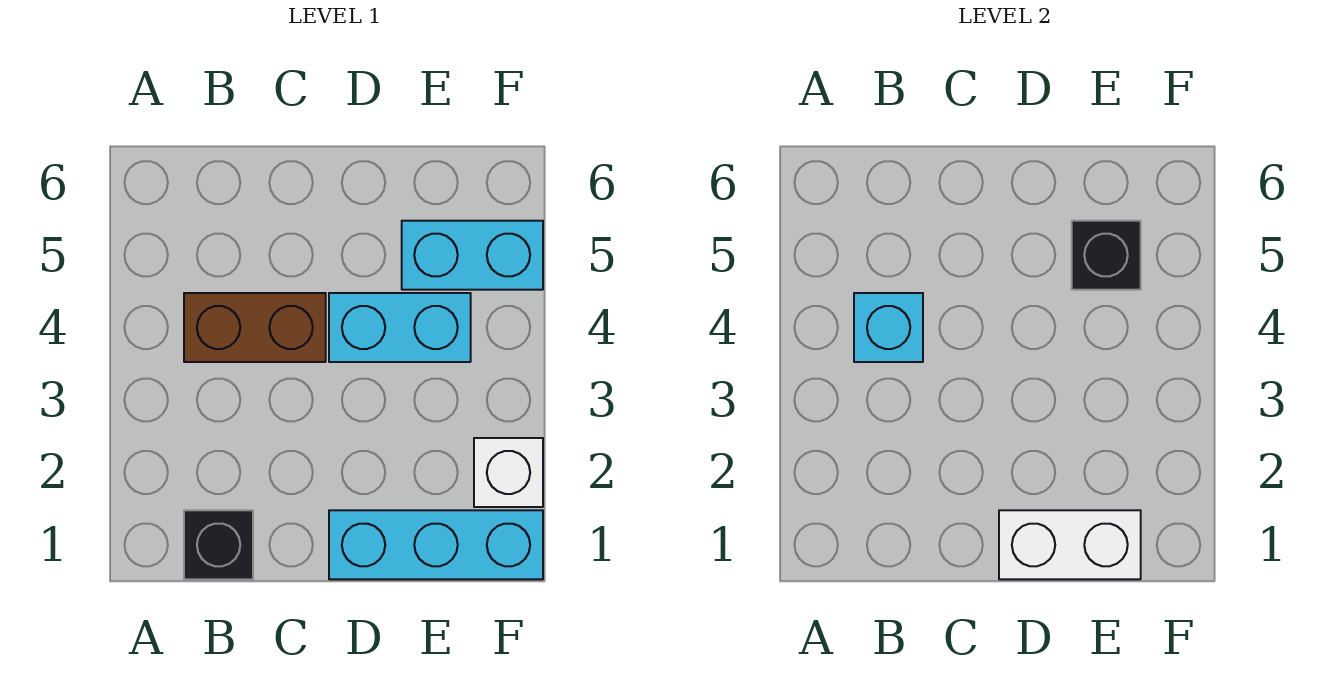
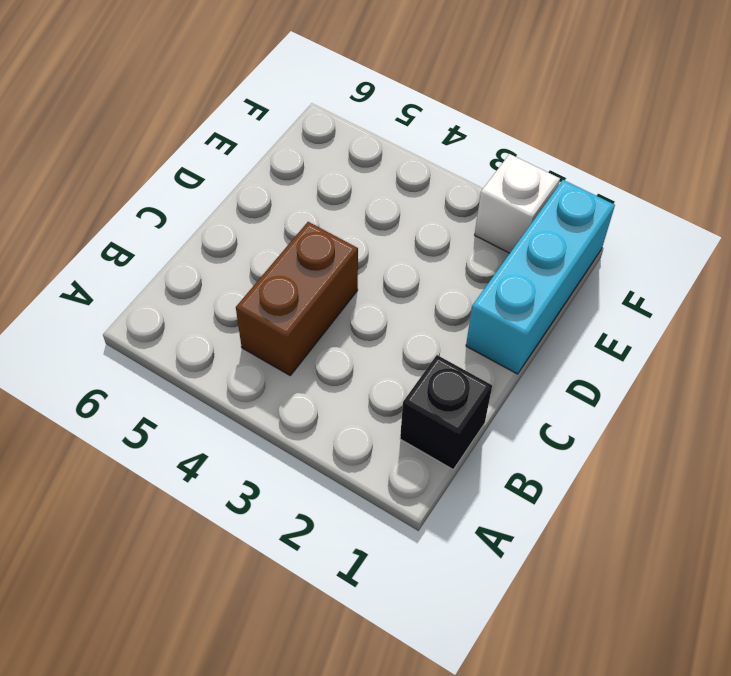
none -> cyan brick D4:E4 level 1
none -> cyan brick E5:F5 level 1

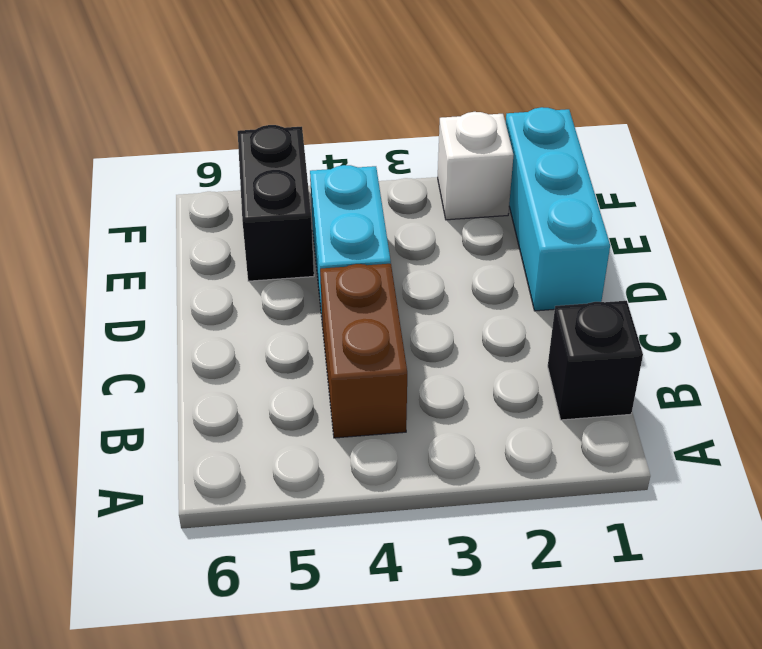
black brick E5:F5 level 1 -> cyan brick E5:F5 level 1
none -> cyan brick B4 level 2
none -> white brick D1:E1 level 2

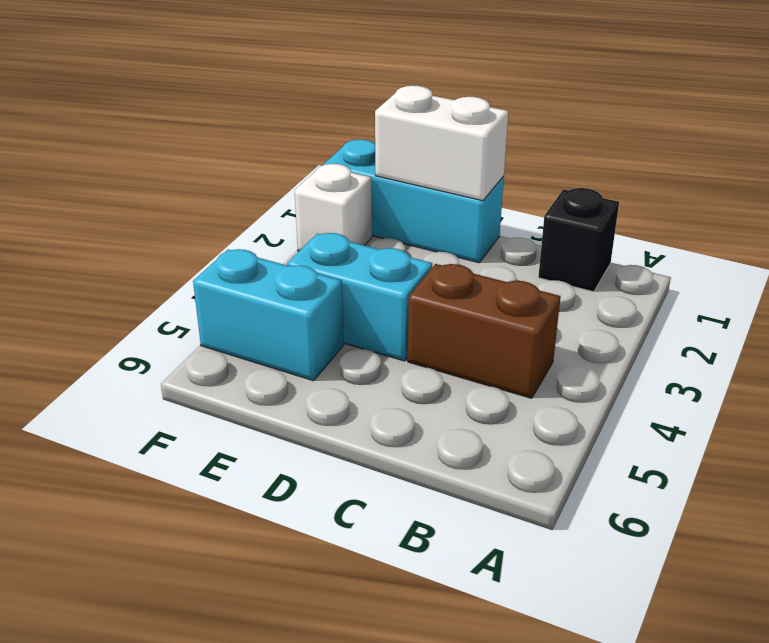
none -> cyan brick B4 level 2
none -> black brick E5 level 2

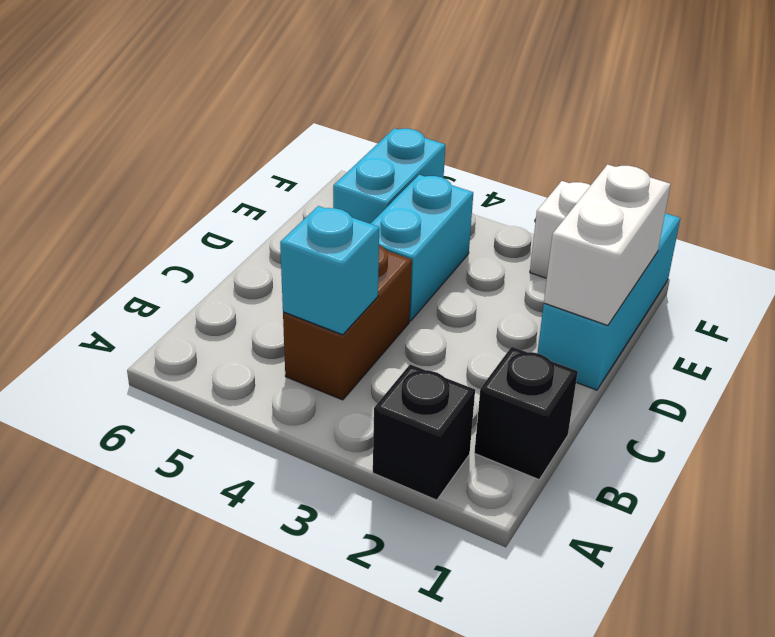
black brick A2 level 1 -> black brick E5 level 2

